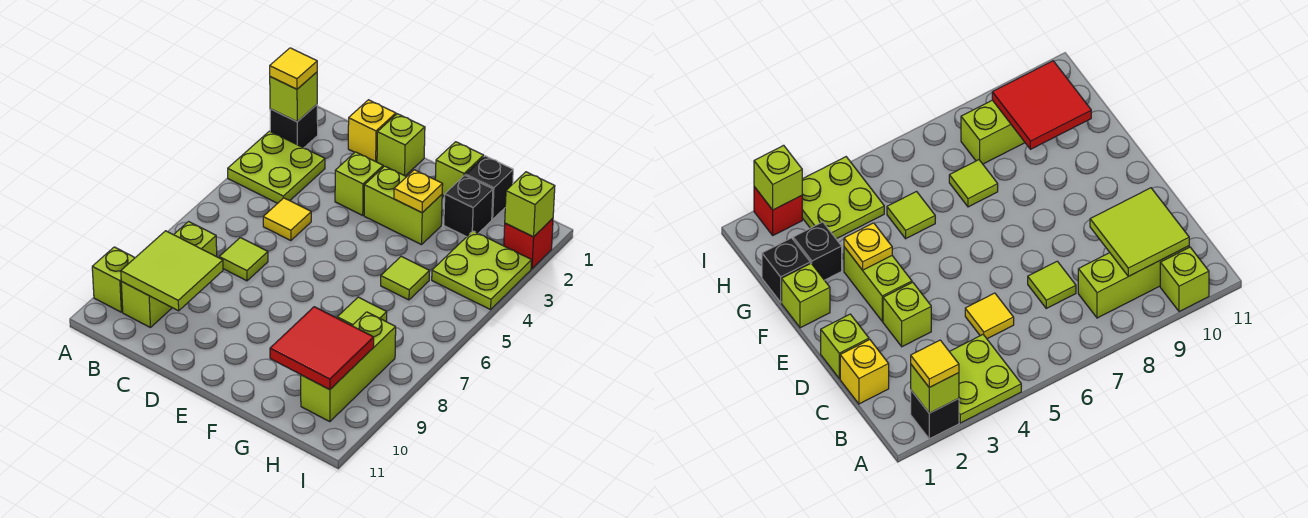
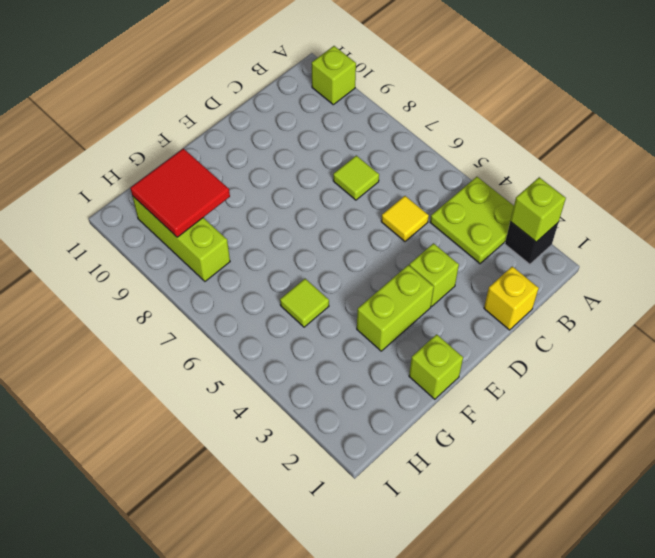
none -> lime brick B8:B10 level 1
none -> lime brick D1 level 1
none -> black brick G1 level 1

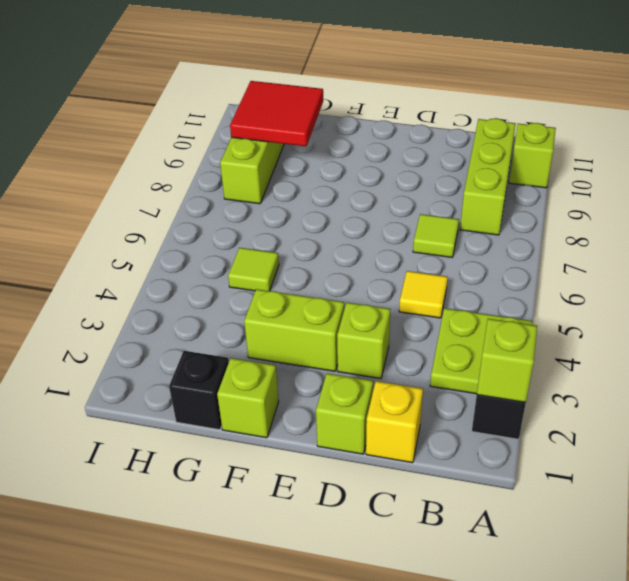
none -> black brick G2 level 1
none -> lime tile G7 level 1
none -> lime plate H3:I4 level 1

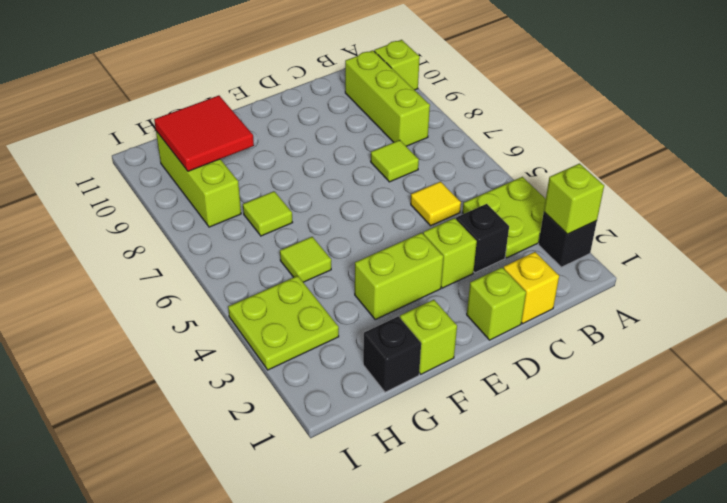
black brick C3 level 1 -> black brick G2 level 1
none -> red brick I2 level 1
none -> lime tile B9:C10 level 2
none -> yellow plate F3 level 2

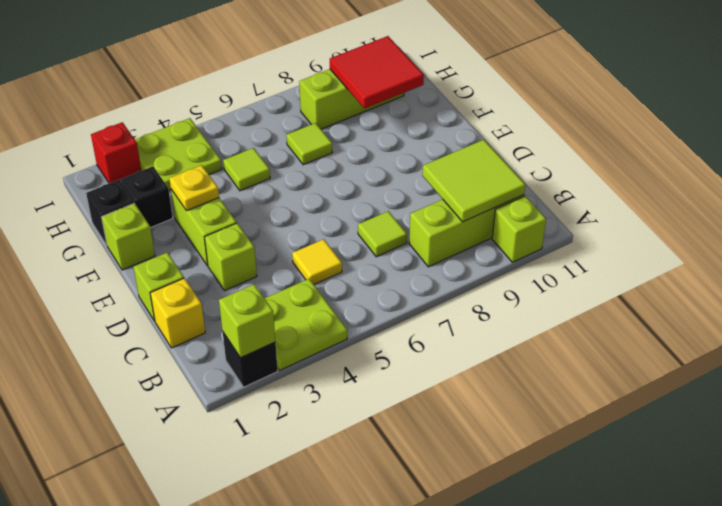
none -> lime brick I2 level 2
none -> yellow tile A2 level 3

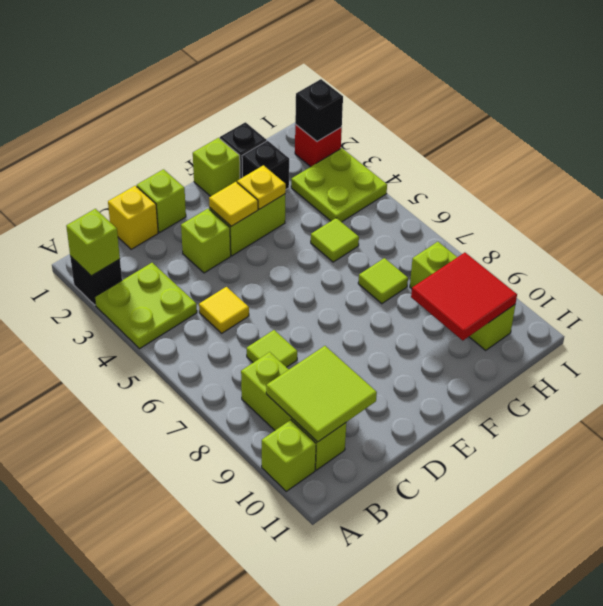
yellow tile E3 level 2 -> yellow tile A2 level 3
black brick I2 level 2 -> lime brick I2 level 2

